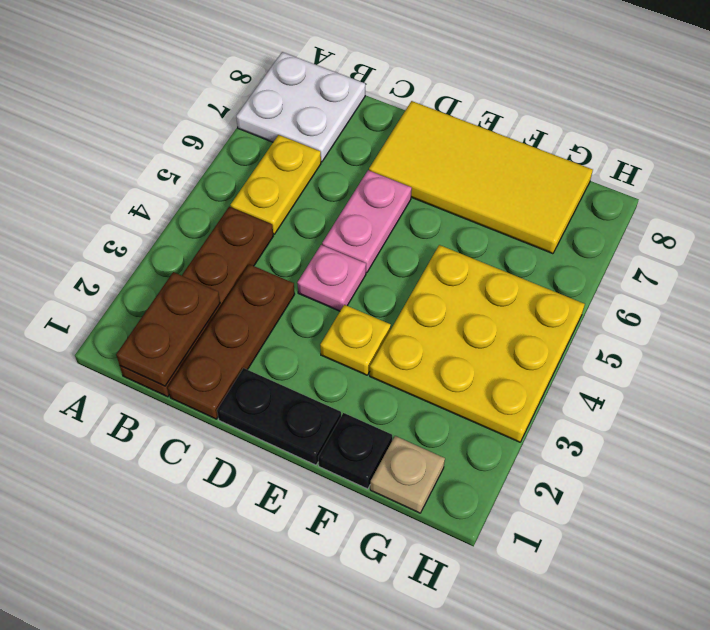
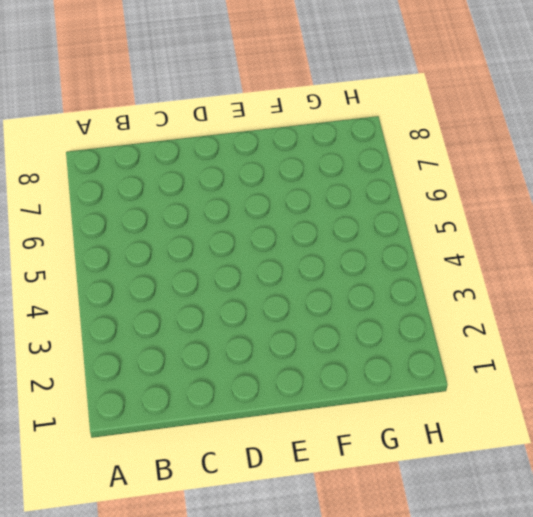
none -> white plate A7:B8 level 1
none -> brown plate B1:B4 level 1
none -> yellow plate B5:B6 level 1

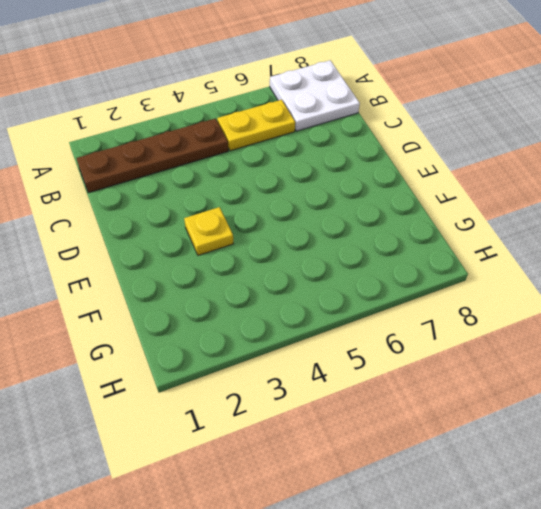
none -> brown plate C1:C3 level 1
none -> black plate D1:E1 level 1
none -> pink plate D4 level 1

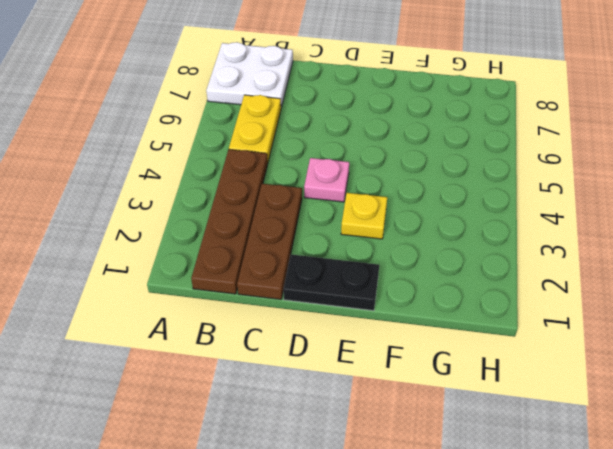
none -> pink plate D5:D6 level 1
none -> yellow tile D7:G8 level 1
none -> black plate F1 level 1

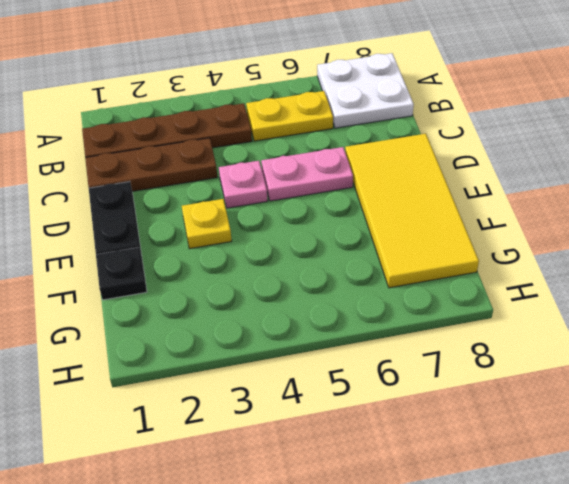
none -> yellow plate F3:H5 level 1
none -> tan plate G1 level 1
none -> brown plate B1:B2 level 2

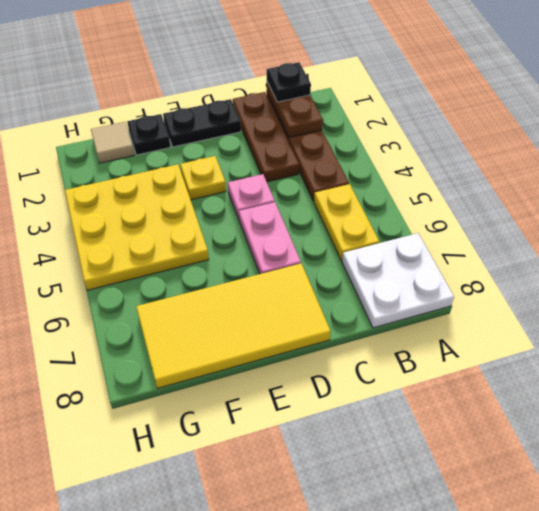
black plate B1 level 3 -> none
tan tile G1 level 1 -> tan plate G1 level 1

